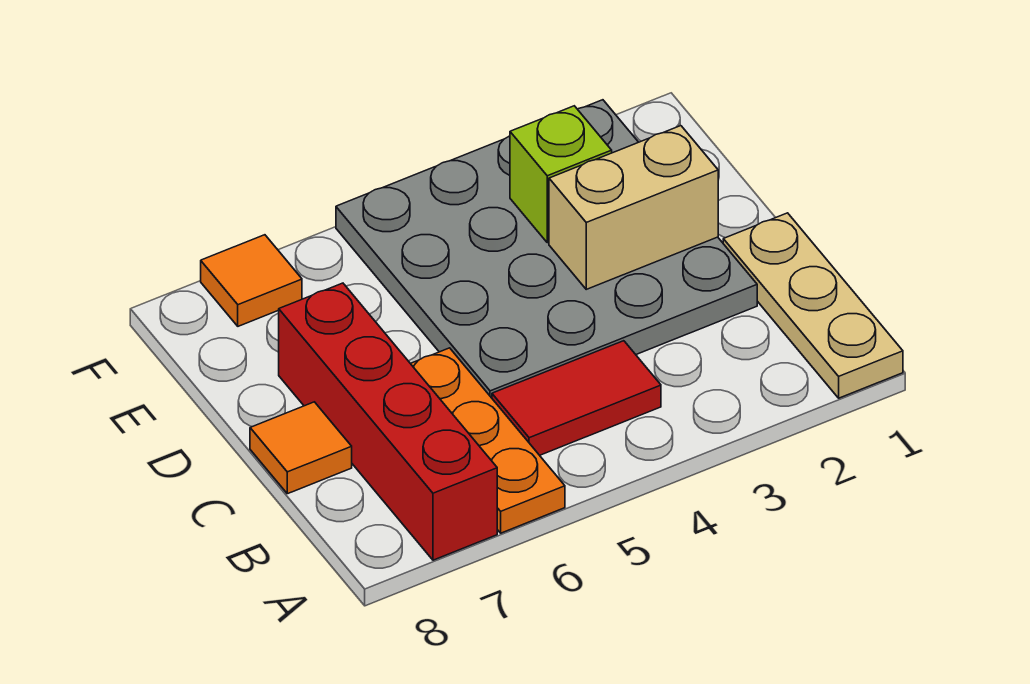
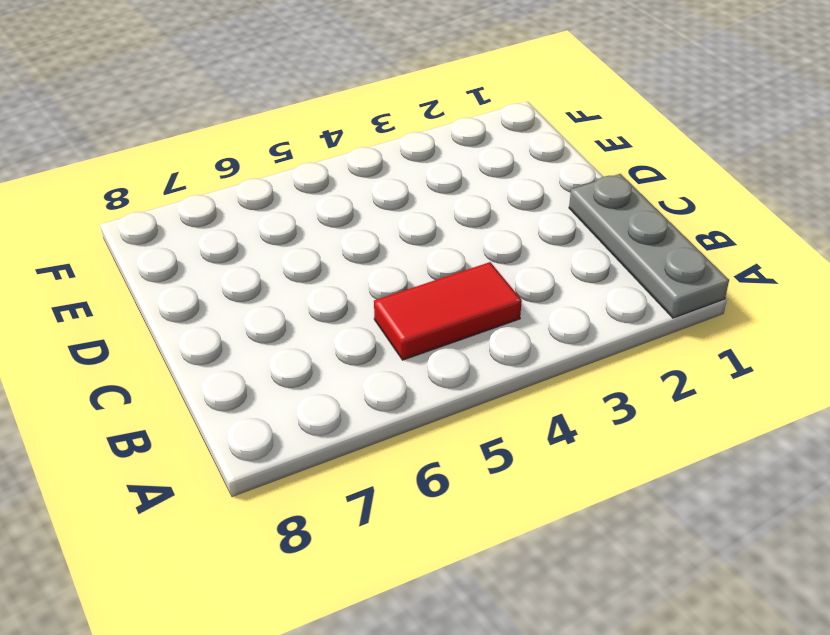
grey plate A1:C1 level 1 -> tan plate A1:C1 level 1
none -> orange plate A6:C6 level 1
none -> red brick A7:D7 level 1

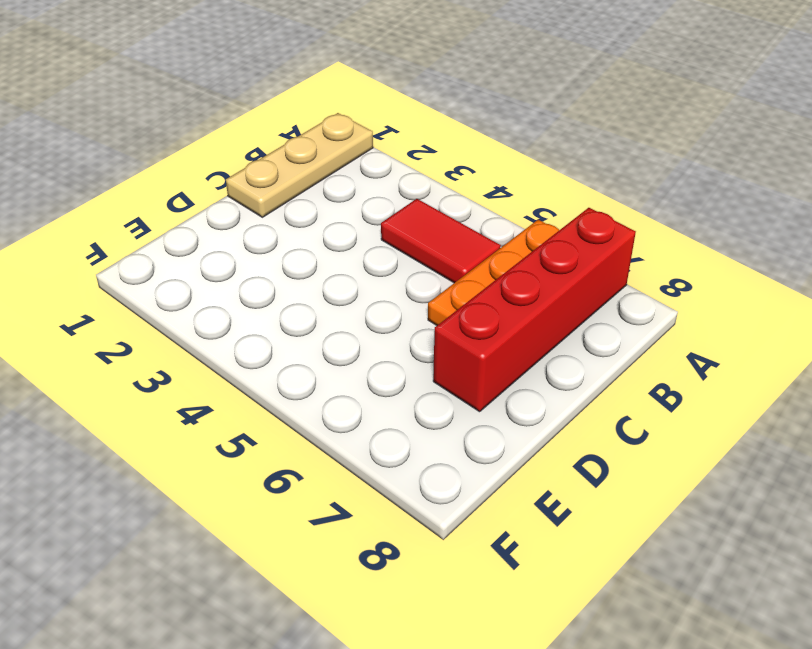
none -> grey plate C2:F5 level 1
none -> orange tile C8 level 1

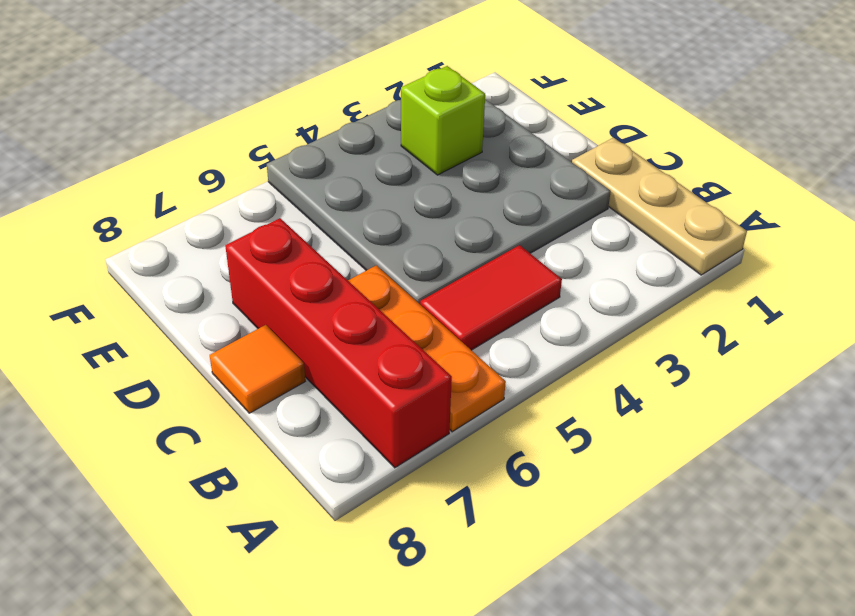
none -> orange tile F7 level 1
none -> tan brick D2:D3 level 2

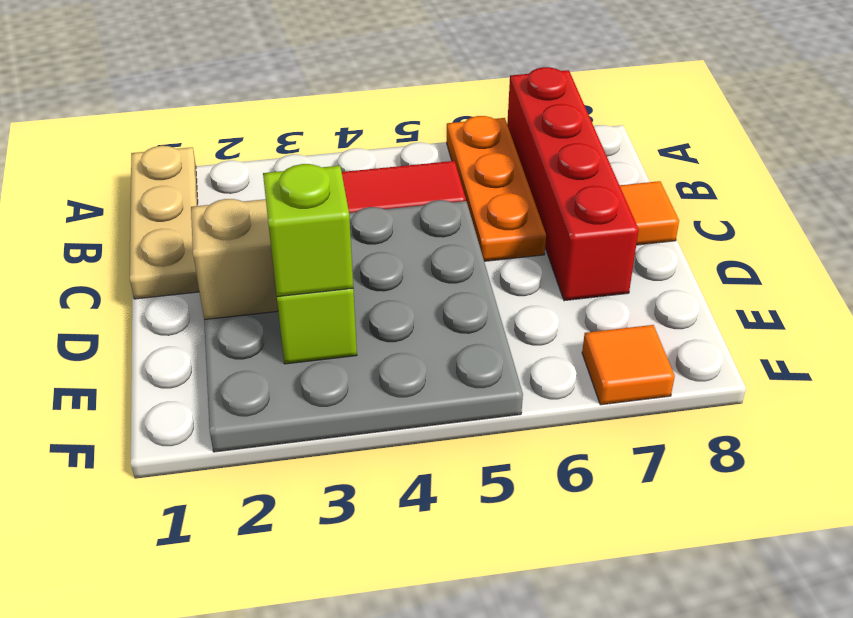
lime brick E3 level 3 -> none

